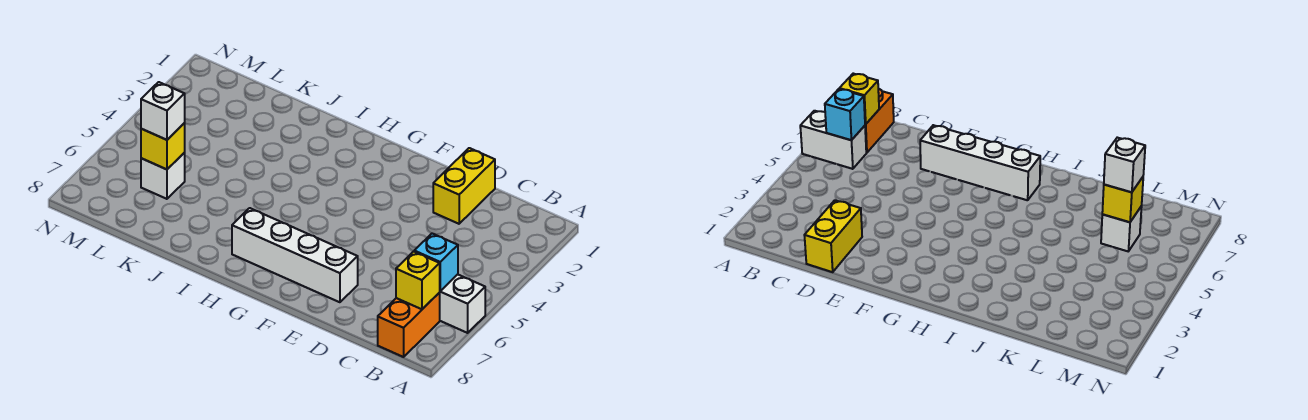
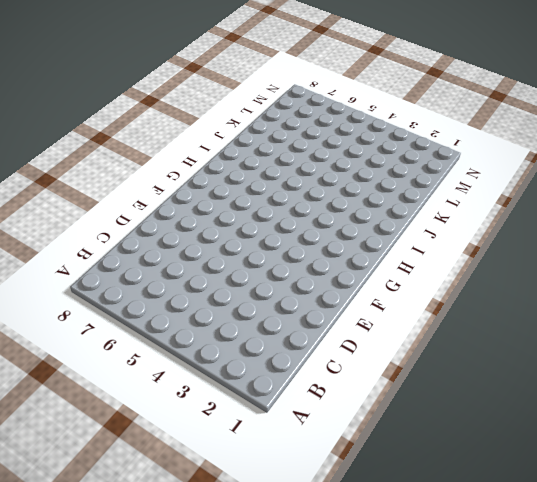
none -> white brick A6:B6 level 1
none -> orange brick B7:B8 level 1

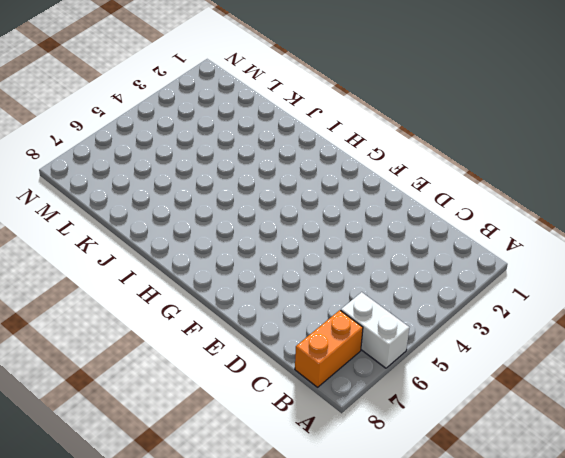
none -> yellow brick D1:D2 level 1
none -> white brick E7:H7 level 1

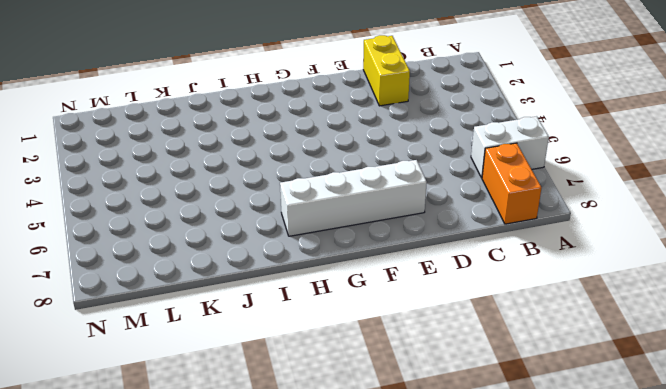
none -> white brick L6 level 1
none -> cyan brick B6 level 2

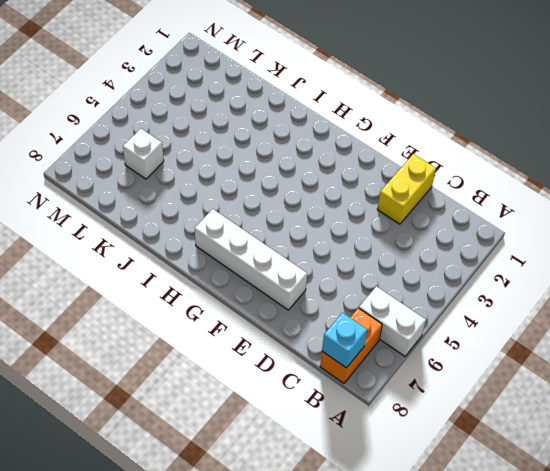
cyan brick B8 level 2 -> cyan brick B6 level 2
none -> yellow brick B7 level 2
none -> yellow brick L6 level 2

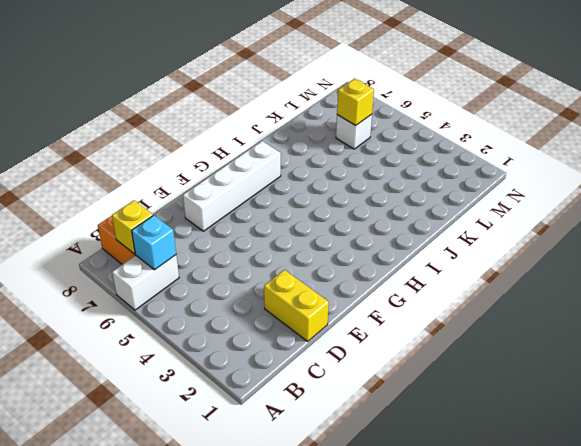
none -> white brick L6 level 3

